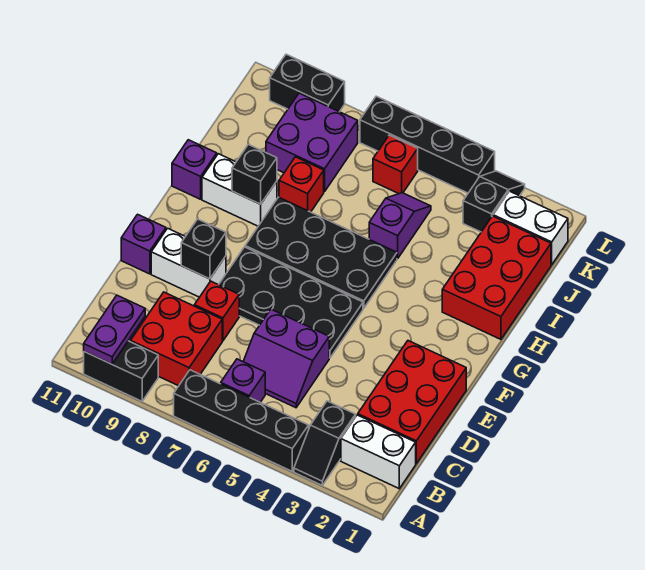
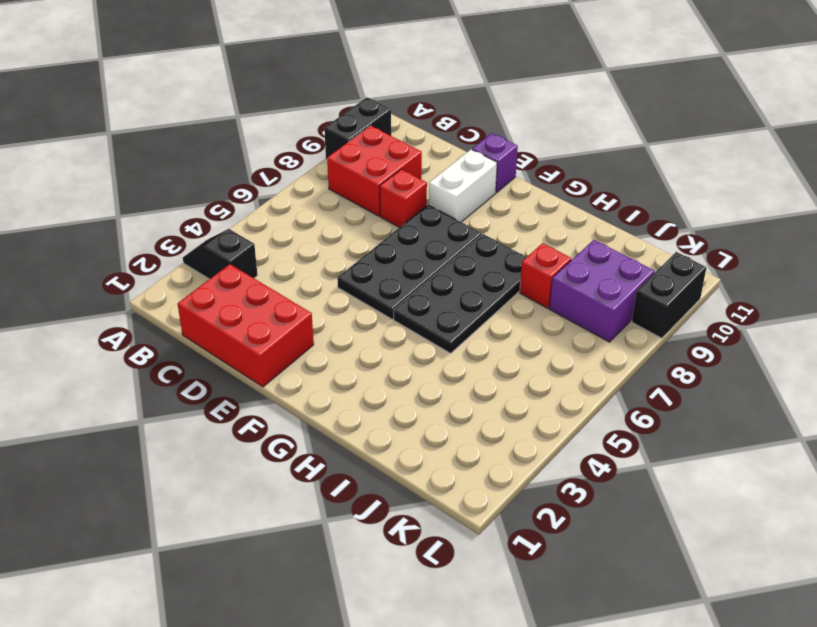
none -> black brick A4:A7 level 1
none -> white brick B1:B2 level 1
none -> purple brick B6 level 1

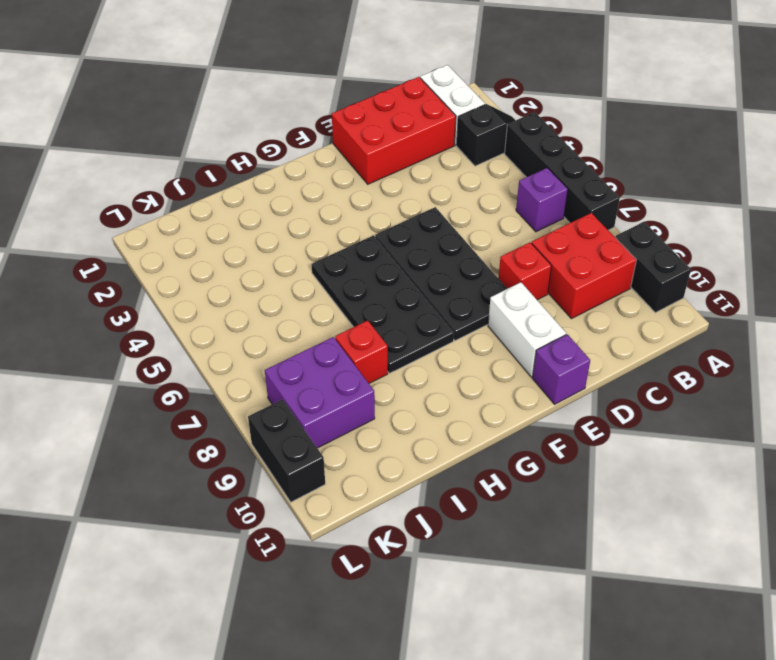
none -> purple slope C5:D6 level 1 top D
none -> red brick H1:J2 level 1
none -> white brick H9:H10 level 1

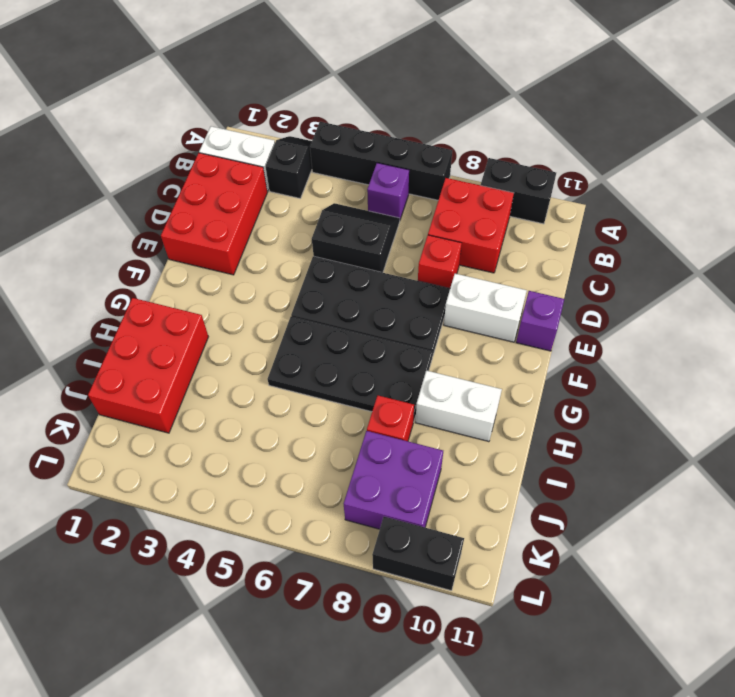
black slope C5:D6 level 1 top D -> purple slope C5:D6 level 1 top D
none -> purple brick H11 level 1
none -> purple slope I5:J5 level 1 top I
none -> white brick K1:K2 level 1

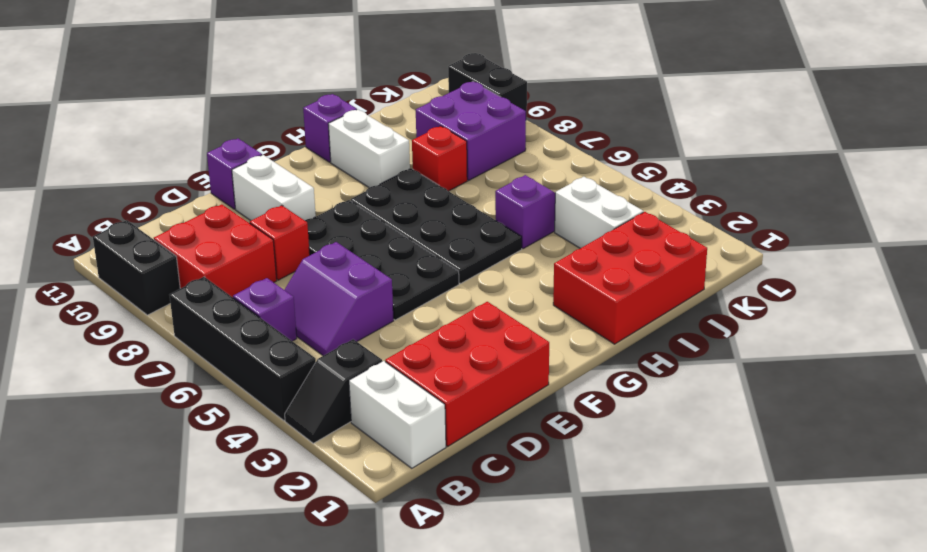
white brick J3:J4 level 1 -> white brick K1:K2 level 1
none -> black slope K3:L3 level 1 top K
none -> red brick K6 level 1
none -> black brick L4:L7 level 1

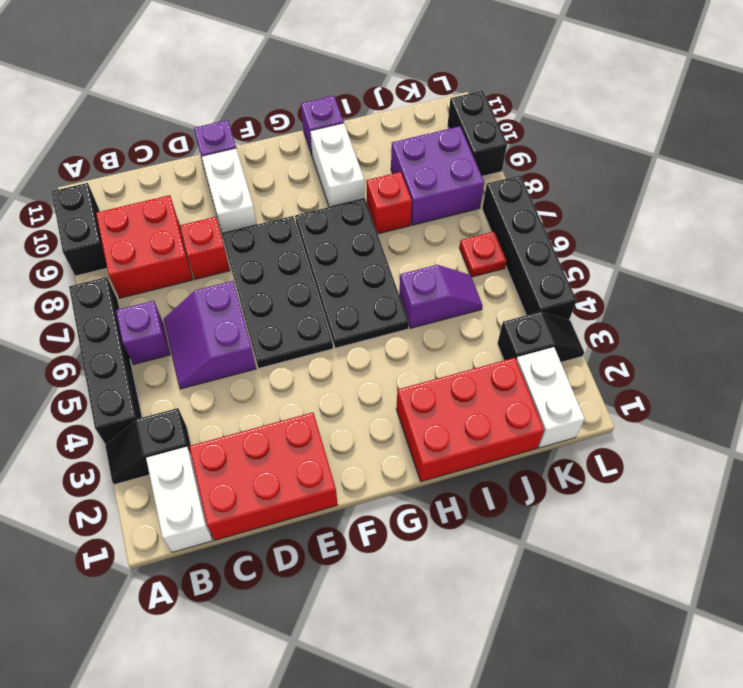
red plate K6 level 1 -> red brick K6 level 1
none -> purple plate A10:B10 level 2
none -> black brick E9 level 2
none -> black brick H9 level 2

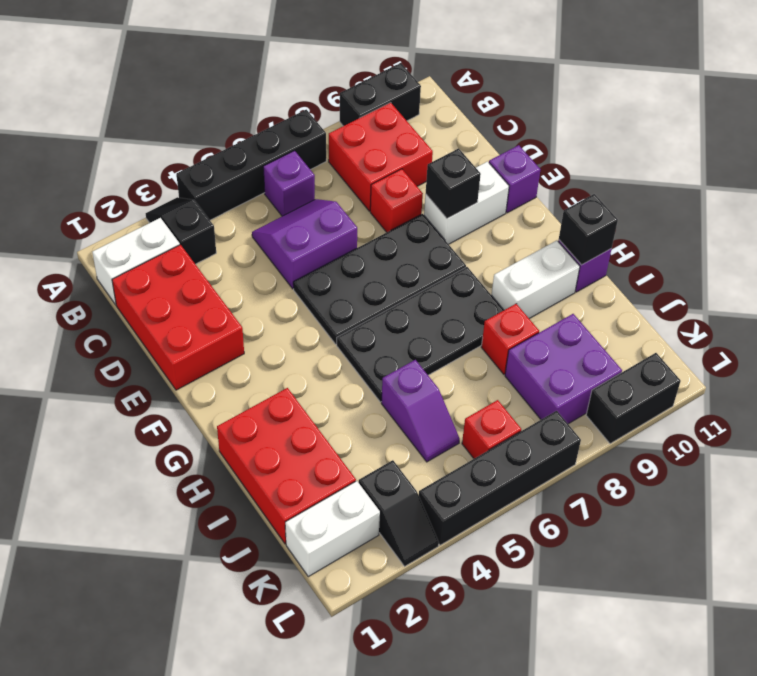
black brick H11 level 2 -> black brick H9 level 2
none -> purple plate A10:B10 level 2

